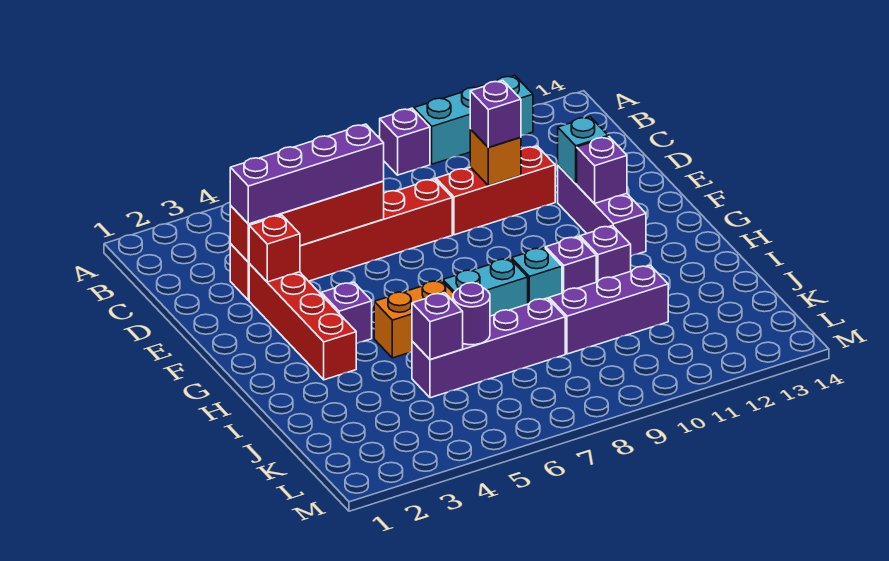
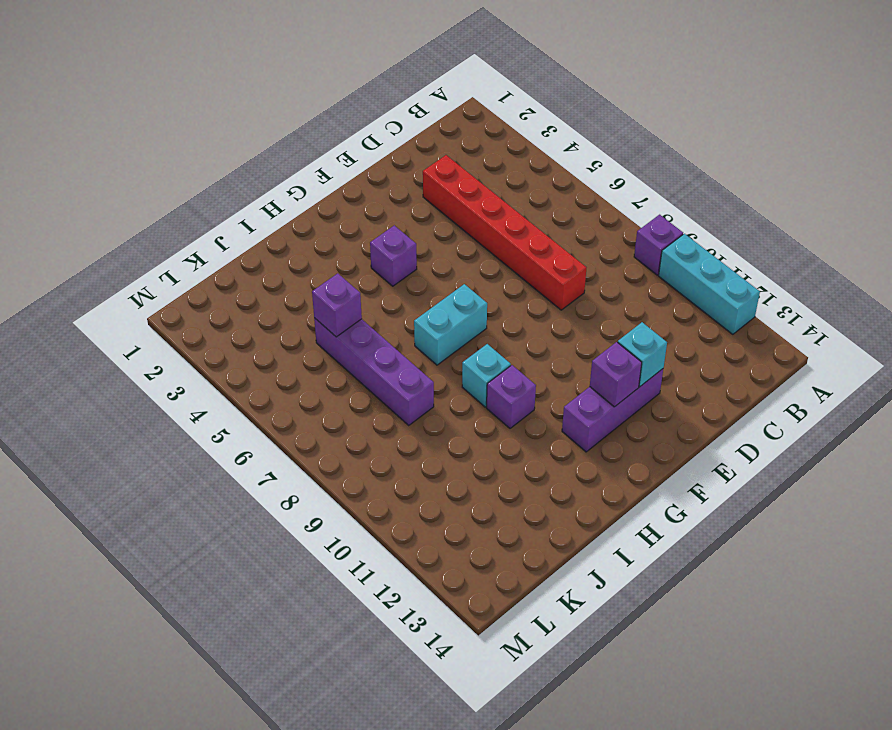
cyan brick G7:H7 level 1 -> cyan brick H7:H8 level 1
none -> red brick D9:D11 level 1
none -> red brick E3:H3 level 1
none -> orange brick H5:H6 level 1

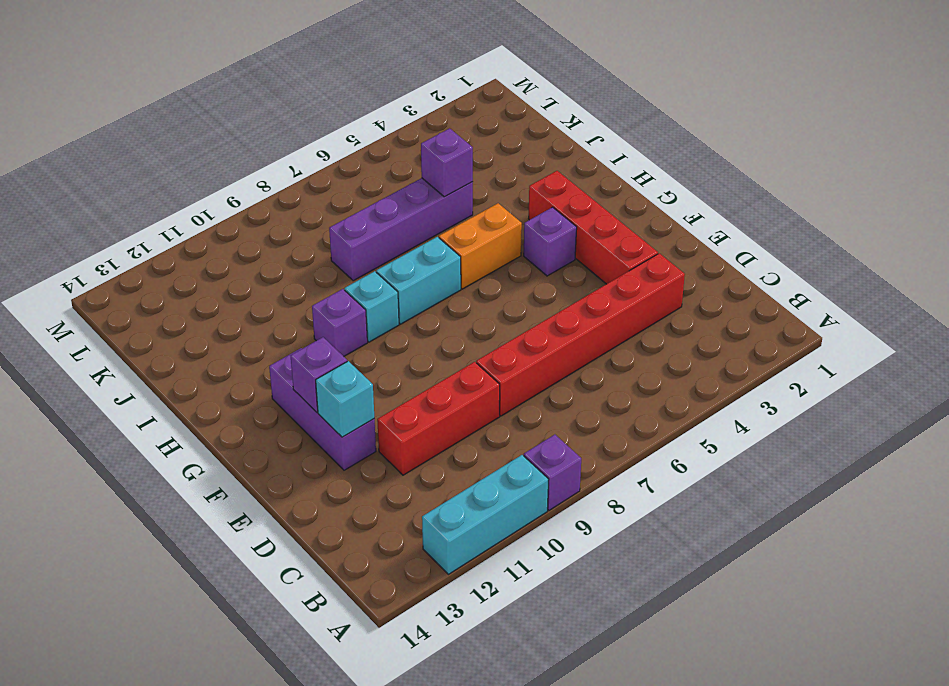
none -> purple brick H11 level 1
none -> purple brick J9:J11 level 1
none -> red brick D3:D6 level 2

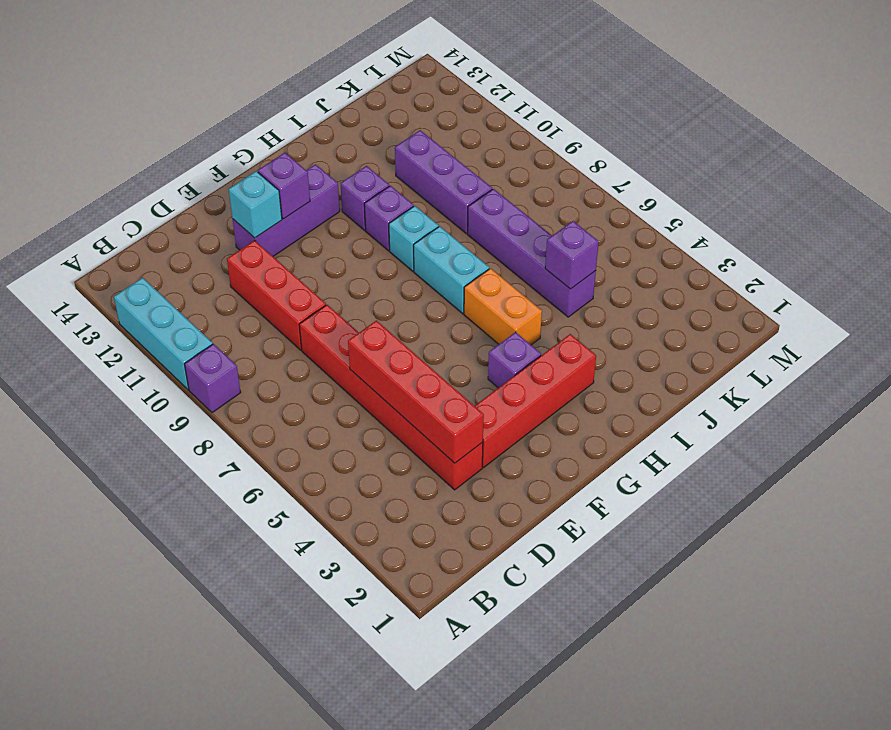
none -> orange brick D10 level 2
none -> red brick E3 level 2
none -> purple round brick J6 level 2

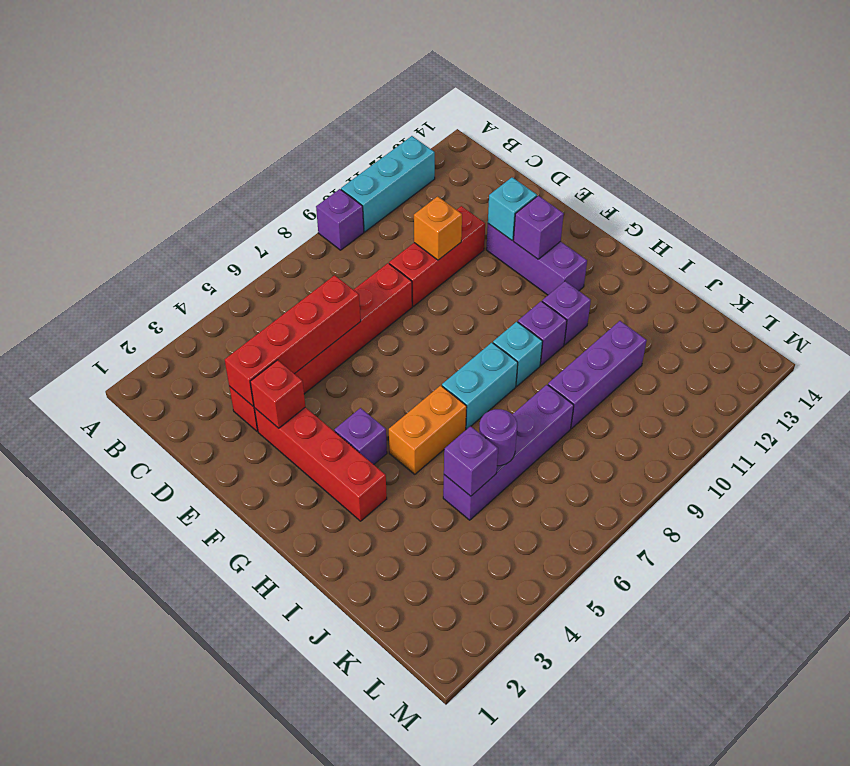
none -> purple brick D3:D6 level 3
none -> purple brick D10 level 3

